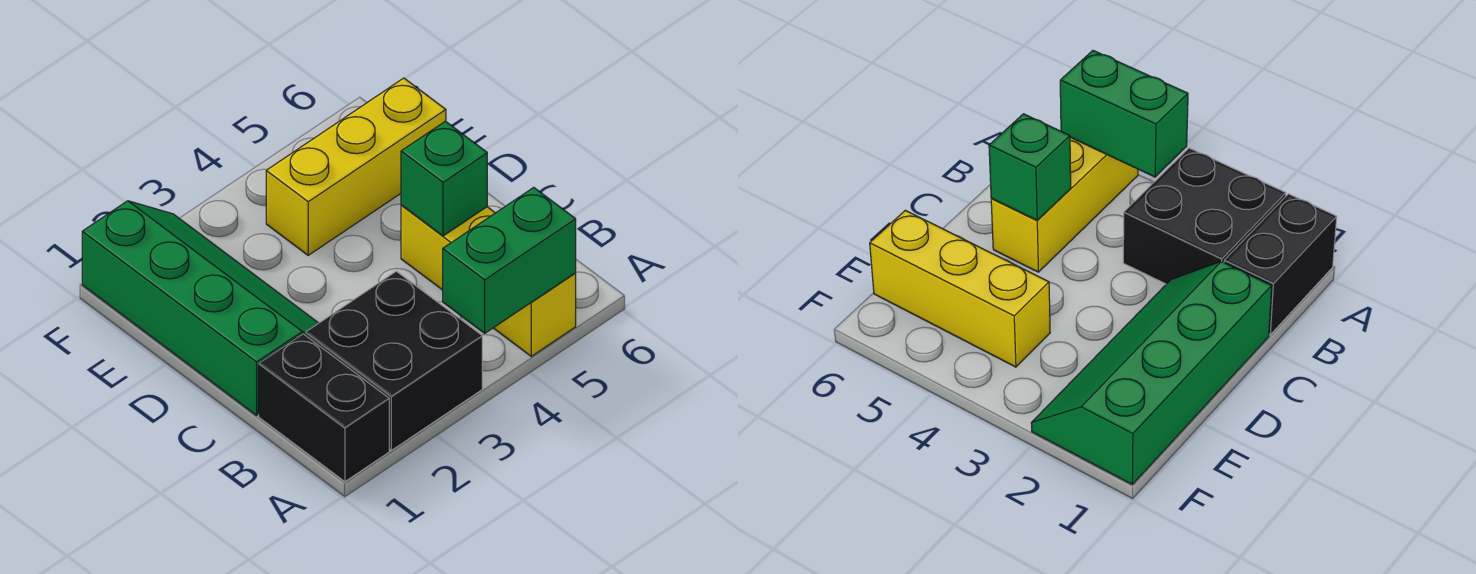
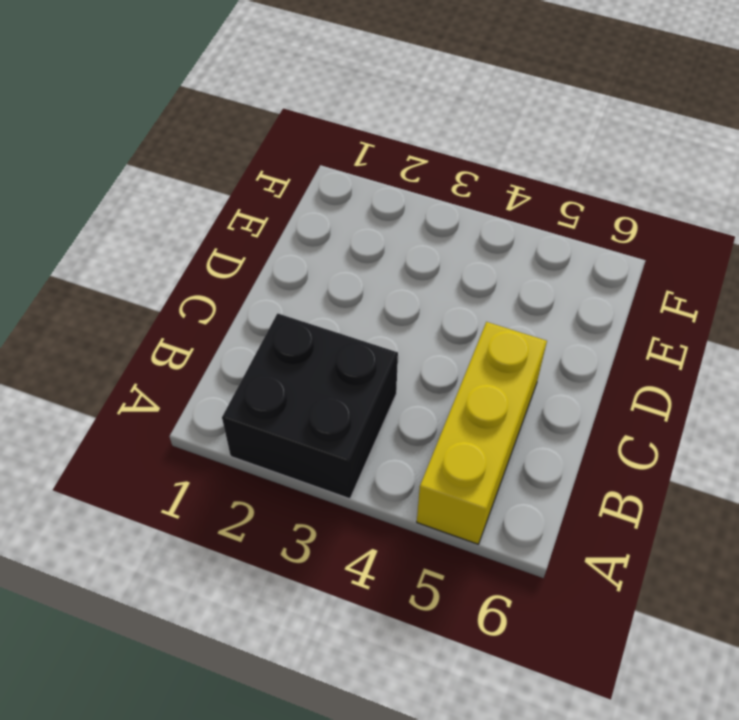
none -> black brick A1:B1 level 1
none -> green slope C1:F2 level 1 top 1

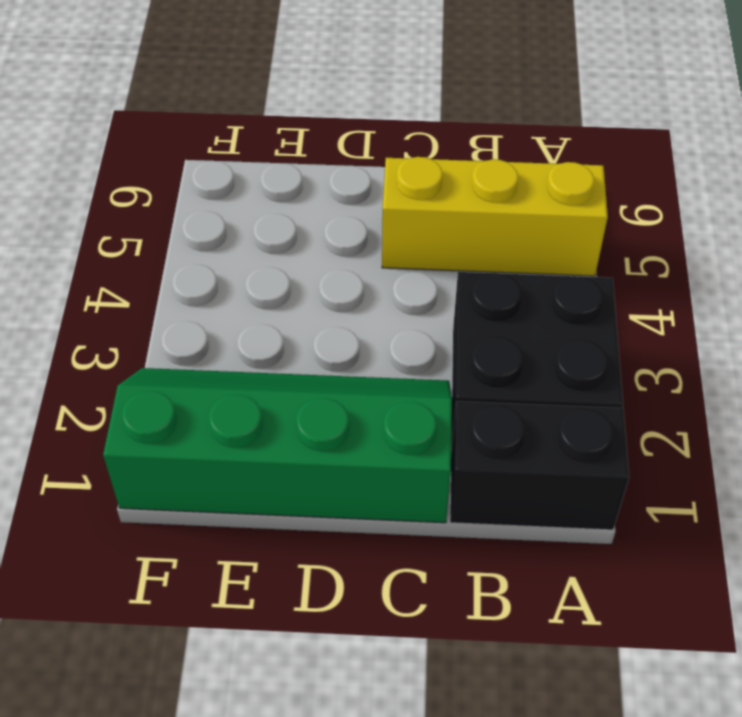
none -> yellow brick E4:E6 level 1
none -> green brick A4:A5 level 2

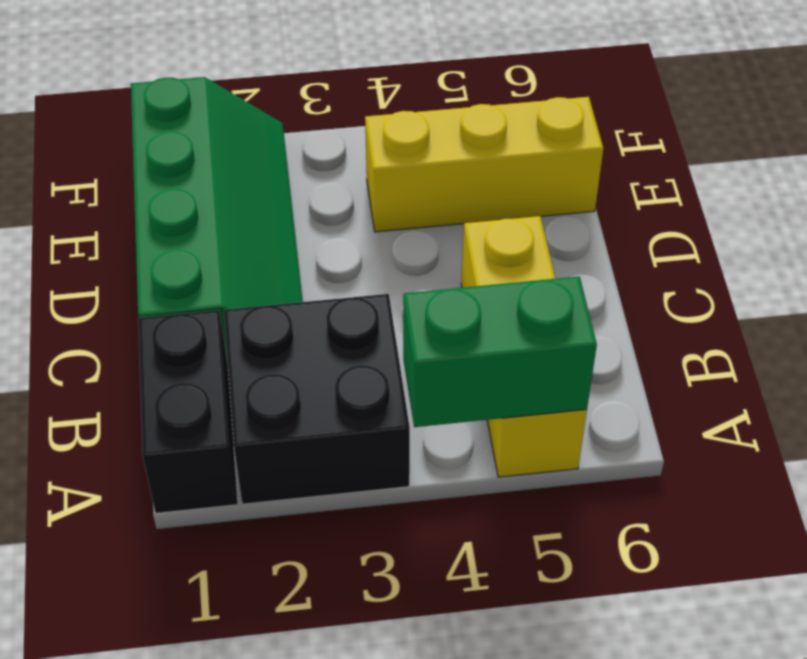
none -> green brick C5 level 2

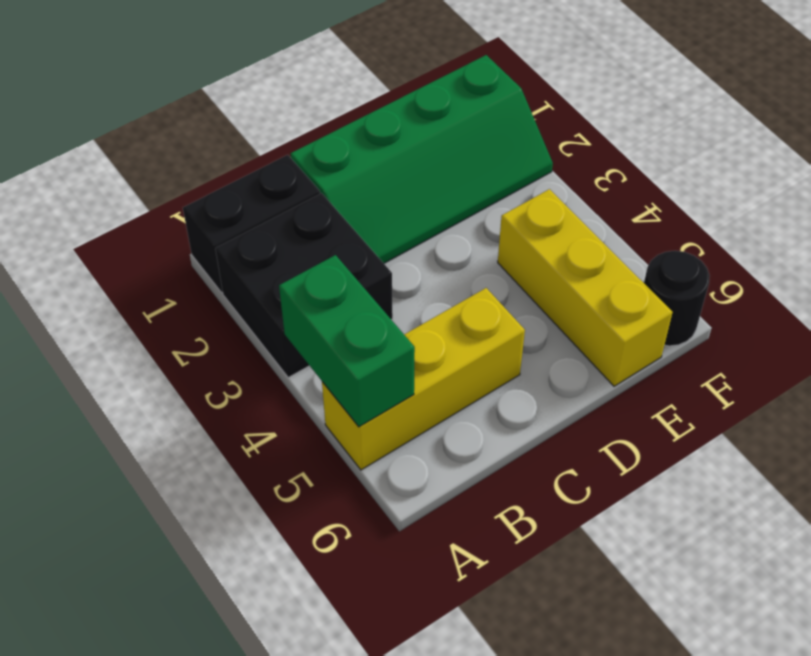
black round brick F6 level 1 -> none
none -> green brick C5 level 2

